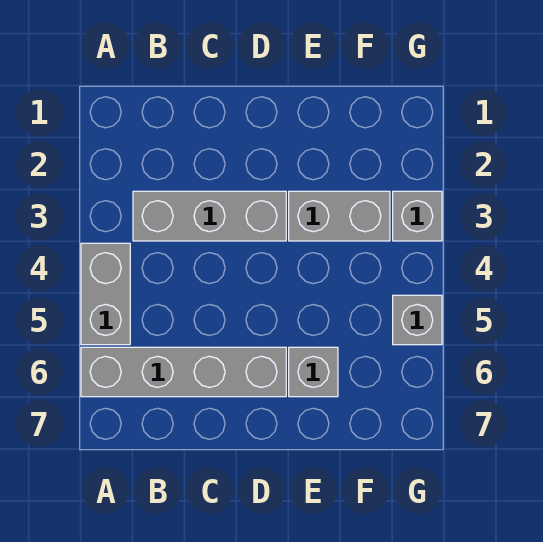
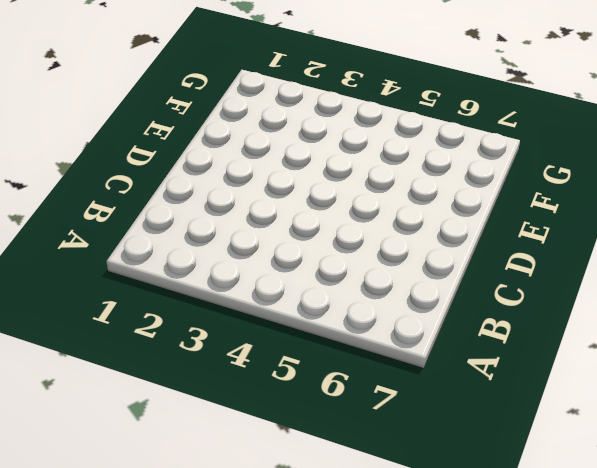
none -> grey brick A4:A5 level 1
none -> grey brick A6:D6 level 1

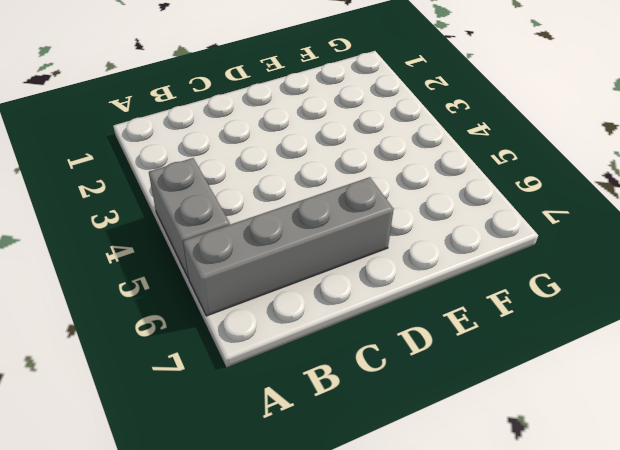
none -> grey brick B3:D3 level 1
none -> grey brick E3:F3 level 1

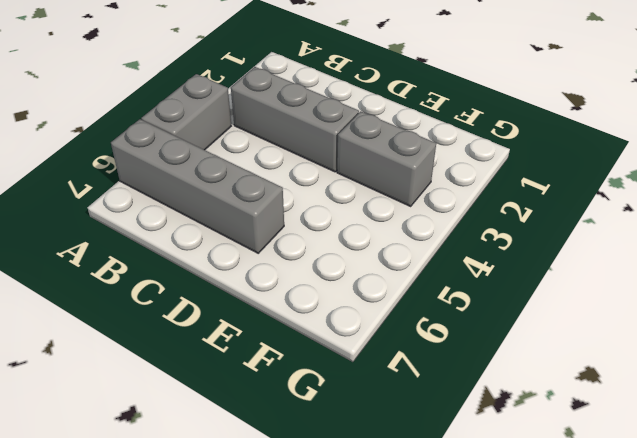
none -> grey brick E6 level 1
none -> grey brick G3 level 1

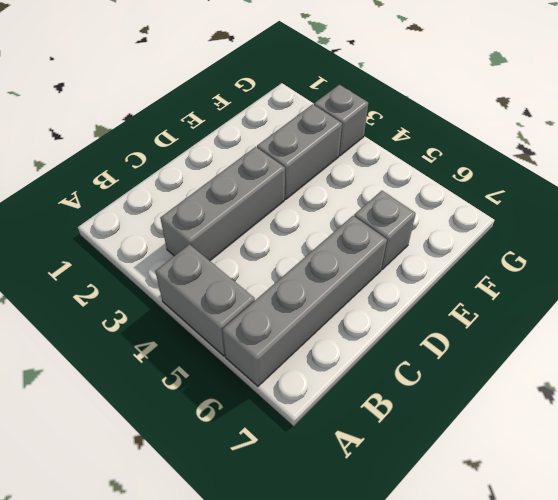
none -> grey brick G5 level 1

